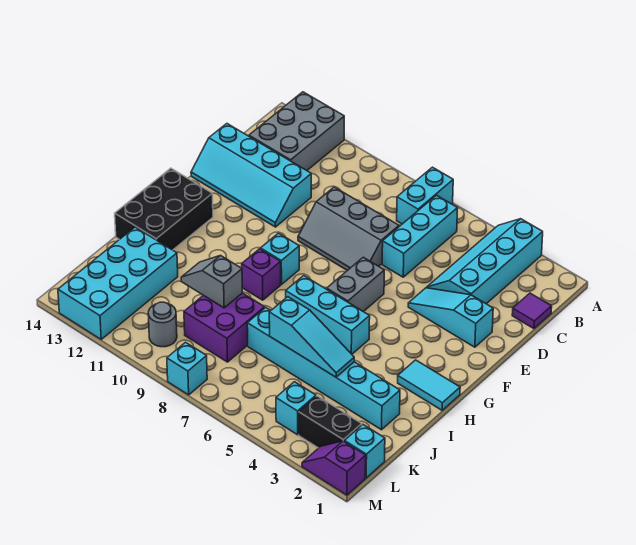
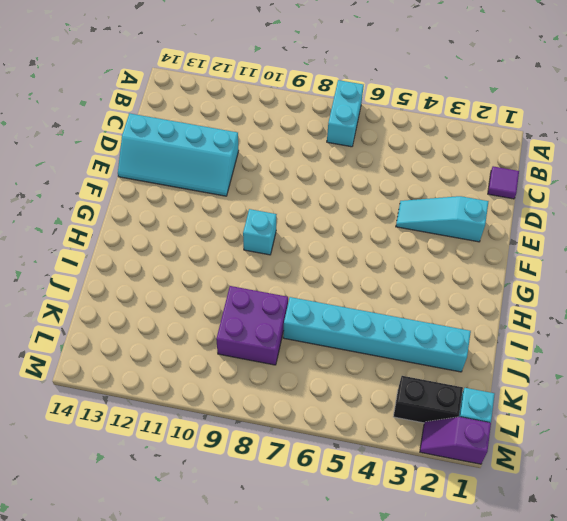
none -> cyan slope A3:D4 level 1 top 3
none -> grey brick A12:C13 level 1
none -> cyan brick B6:D6 level 1

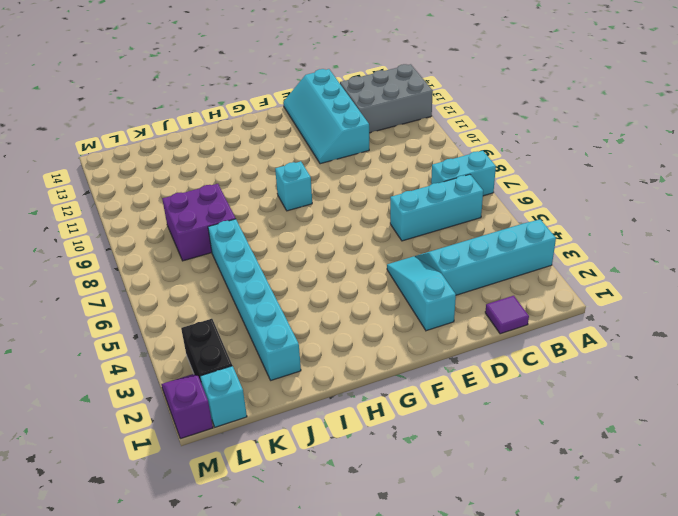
none -> grey slope D7:E9 level 1 top D
none -> grey brick F6:G6 level 1
none -> black brick G13:I14 level 1

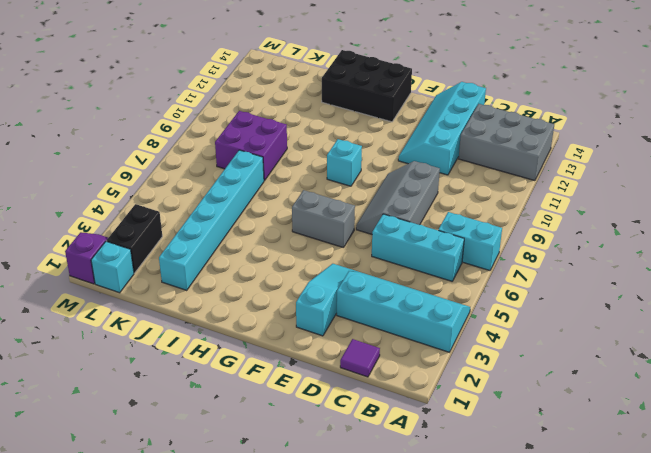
none -> cyan tile H1:H2 level 1
none -> cyan brick H5:H7 level 1
none -> purple brick H9 level 1

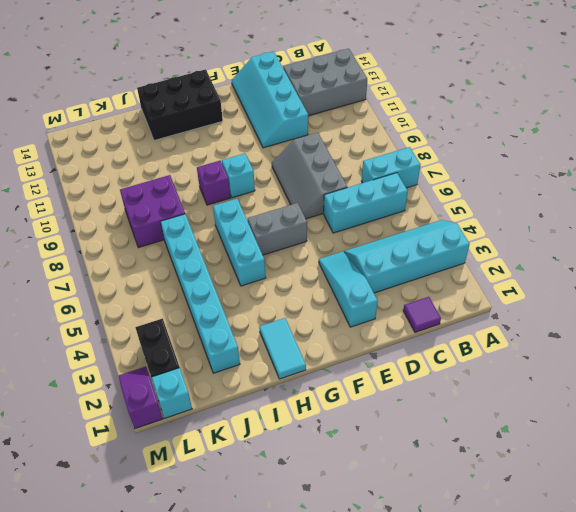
none -> cyan brick J12:M13 level 1
none -> cyan brick L4 level 1
none -> grey round brick L10 level 1

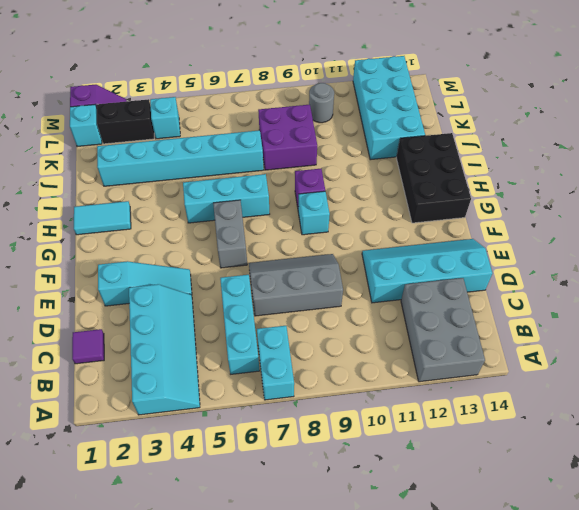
none -> cyan brick M8 level 1
none -> cyan slope J4:J6 level 2 top 6
none -> grey slope J9:J10 level 2 top 9

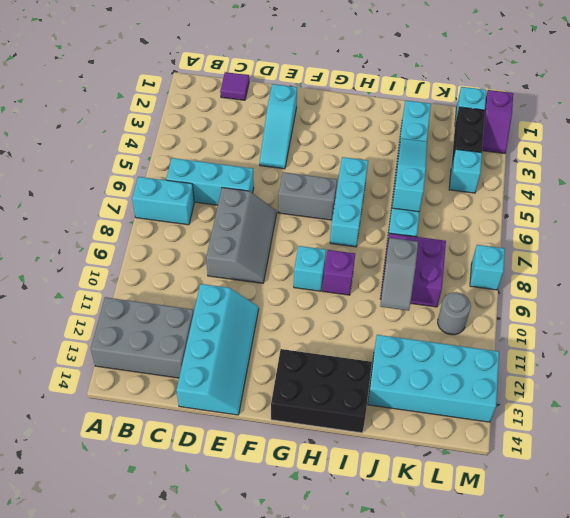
none -> cyan slope A3:D4 level 1 top 3
none -> cyan tile H1:H2 level 1

